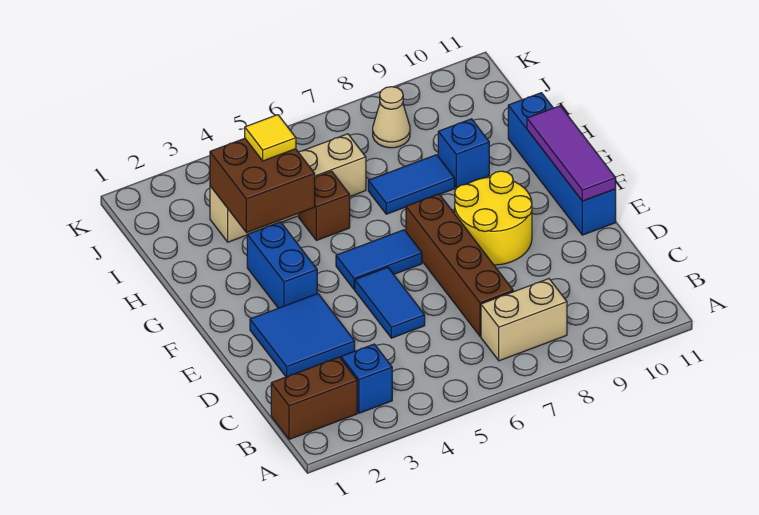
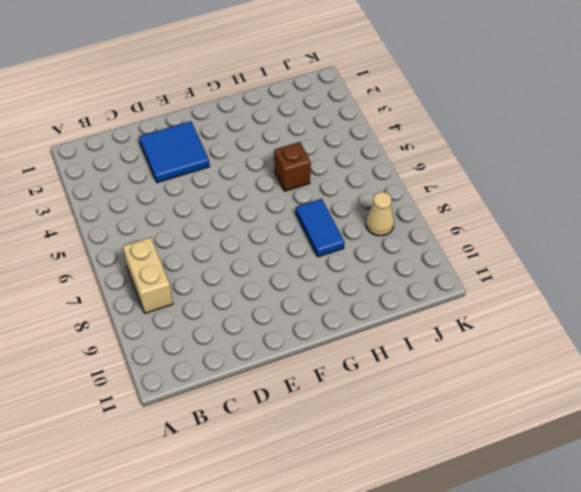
none -> brown brick B1:B2 level 1
none -> blue brick B3 level 1
none -> brown brick C7:F7 level 1

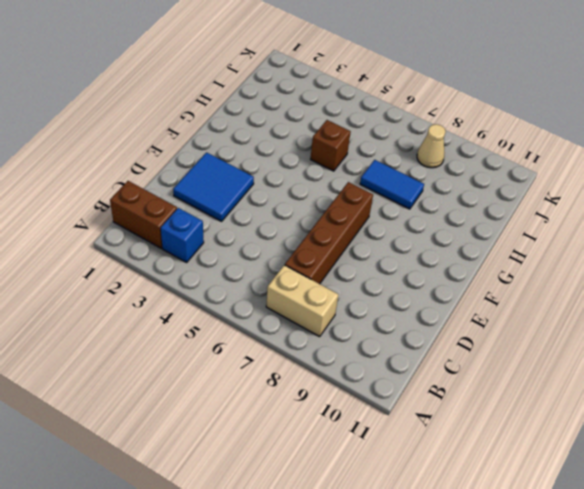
none -> blue tile D5:E5 level 1
none -> yellow round brick E8:F9 level 1
none -> blue brick E11:H11 level 1

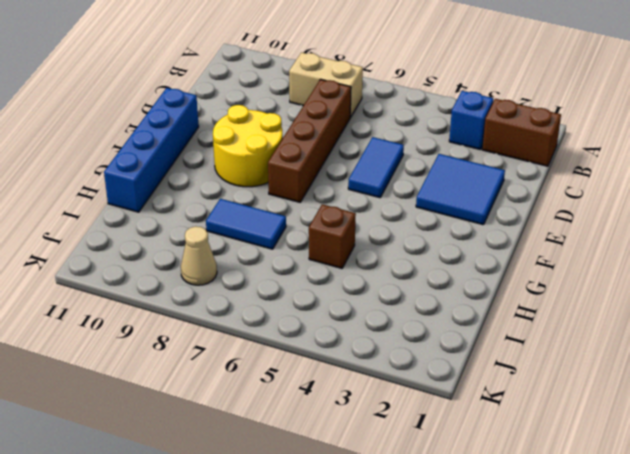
none -> blue brick F3:G3 level 1
none -> blue tile F5:F6 level 1
none -> blue brick H9 level 1

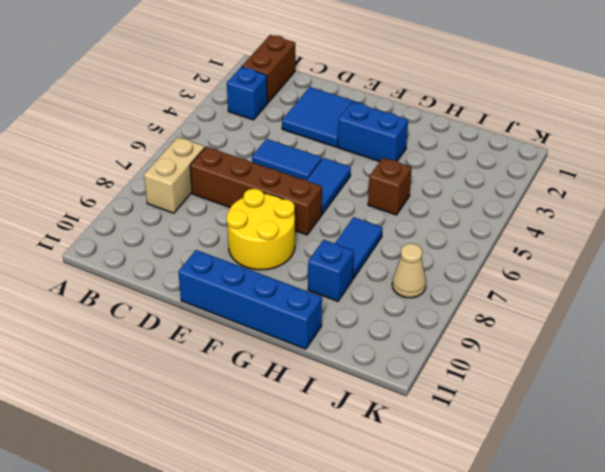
none -> tan brick I3:I6 level 1
none -> purple tile E11:G11 level 2
none -> brown brick H3:I4 level 2

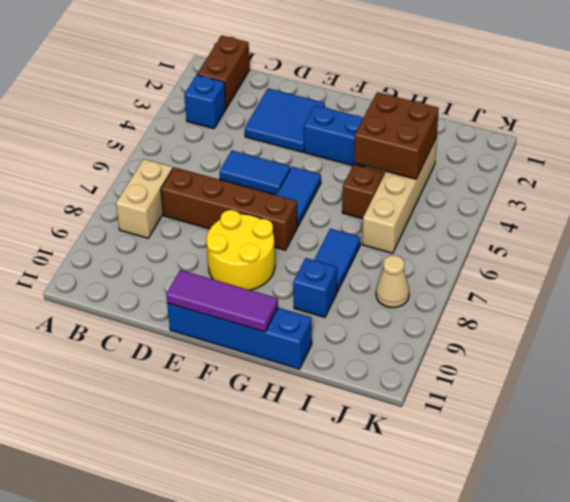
none -> yellow tile I4 level 3

